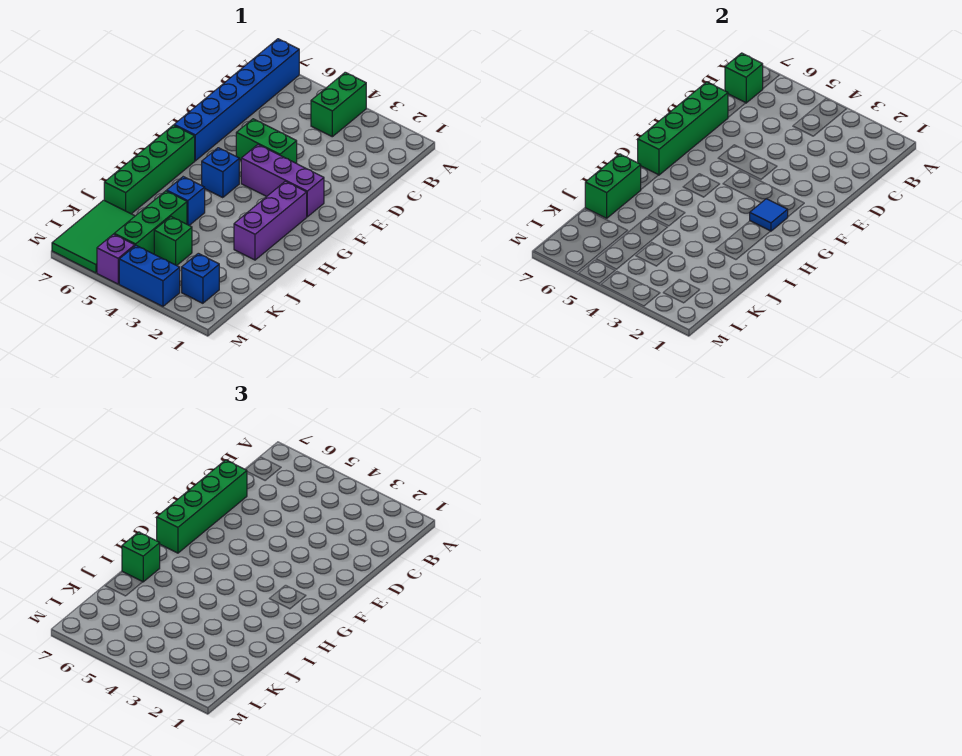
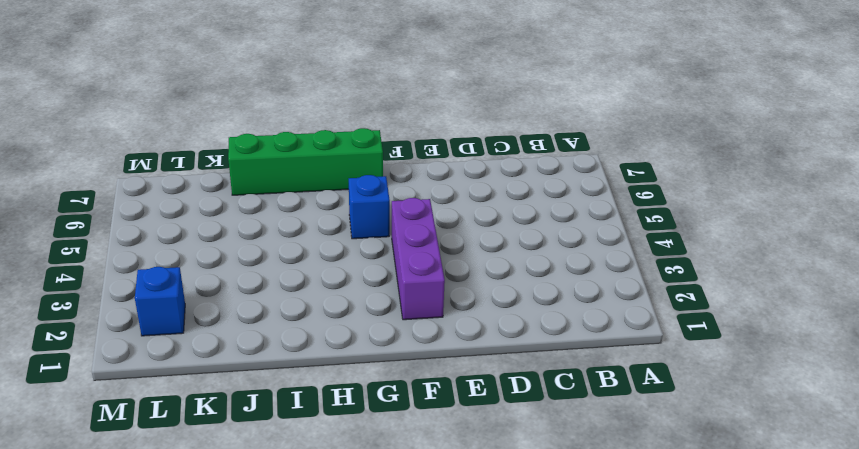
none -> green brick A4:B4 level 1
none -> blue brick A7:F7 level 1
none -> green brick E4:E5 level 1

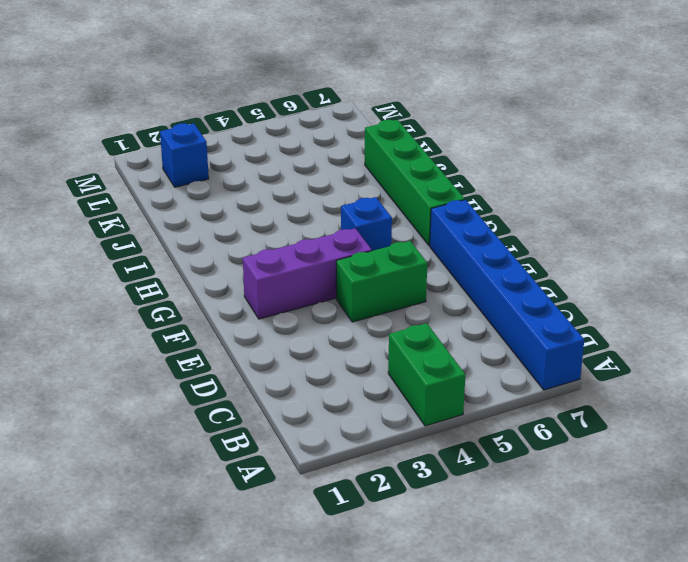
none -> purple brick G2:I2 level 1
none -> blue brick I5 level 1
none -> green brick J5:L5 level 1

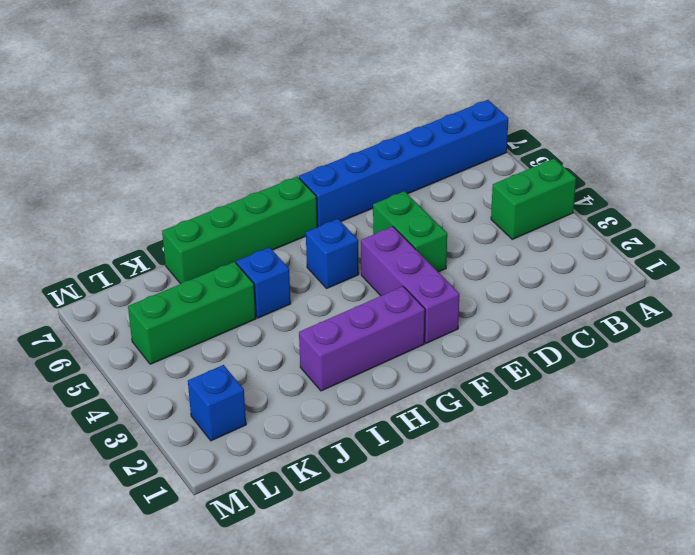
none -> green brick K4 level 1
none -> green tile K6:M7 level 1
none -> blue brick M3:M4 level 1

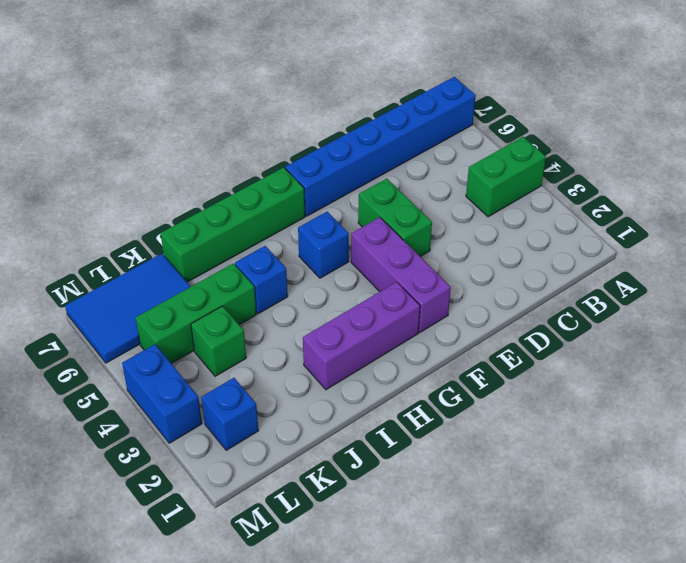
blue tile K6:M7 level 1 -> green tile K6:M7 level 1
none -> purple brick M5 level 1
none -> green brick B7 level 2
none -> green brick D7:G7 level 2

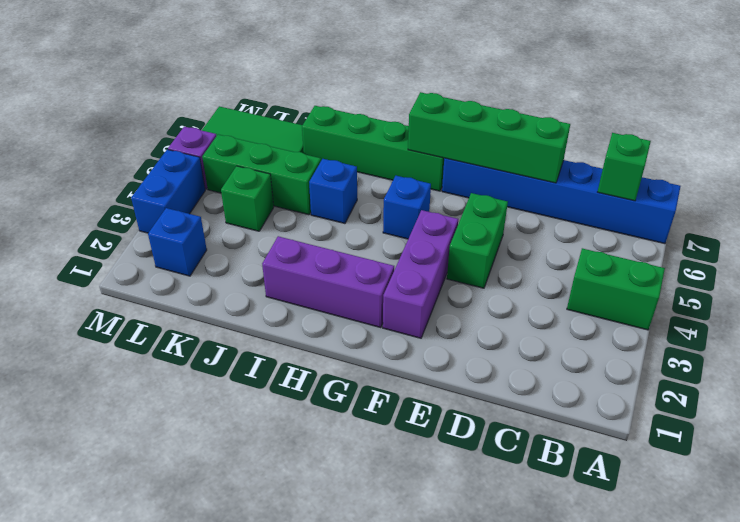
none -> blue tile G2 level 2
none -> green brick I7:J7 level 2
none -> green brick D7:G7 level 3

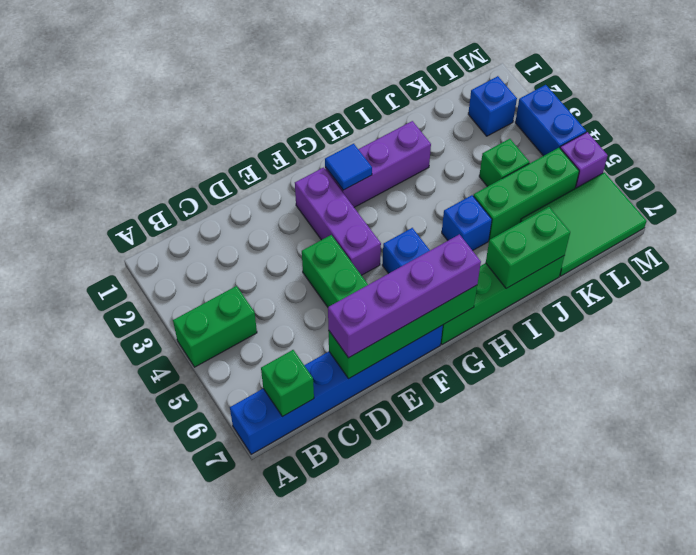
purple brick D7:G7 level 3 -> green brick D7:G7 level 3
none -> green brick I7 level 3

